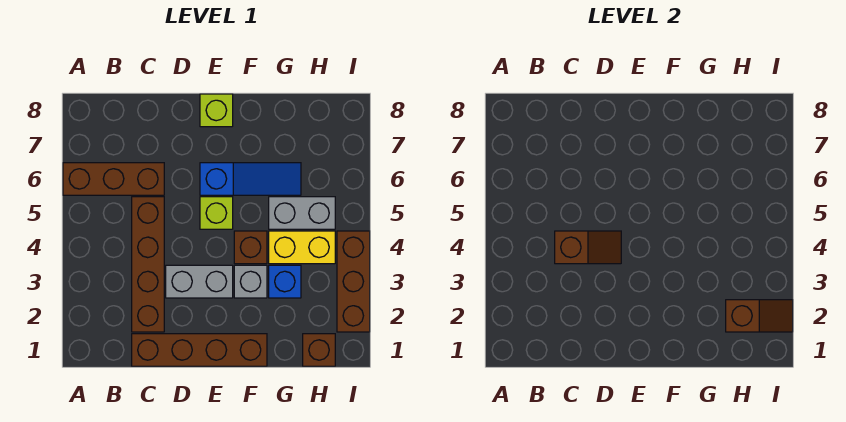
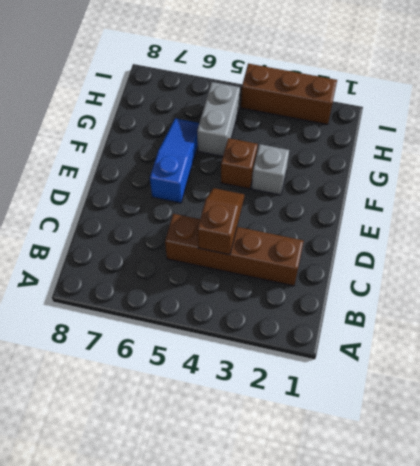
none -> brown brick A6:C6 level 1
none -> brown brick C1:F1 level 1
none -> grey brick D3:E3 level 1

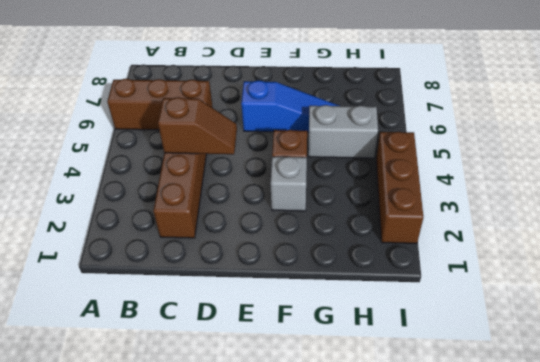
none -> brown brick C1:F1 level 1
none -> grey brick D3:E3 level 1
none -> lime brick E5 level 1

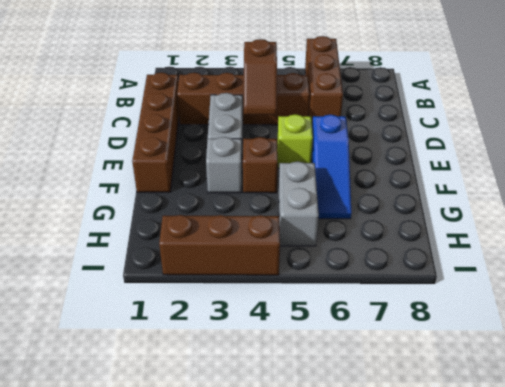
none -> lime brick E8 level 1
none -> blue brick G3 level 1
none -> yellow brick G4:H4 level 1

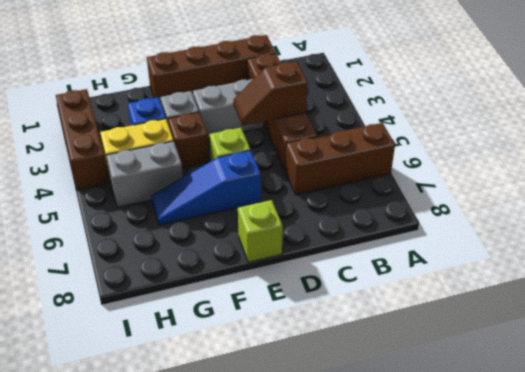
none -> brown brick H1 level 1
none -> brown slope H2:I2 level 2 top H

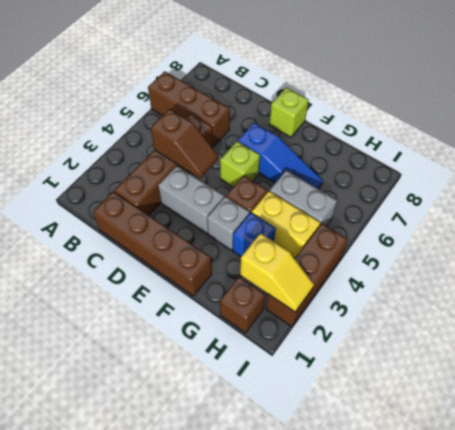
yellow slope H2:I2 level 2 top H -> brown slope H2:I2 level 2 top H

